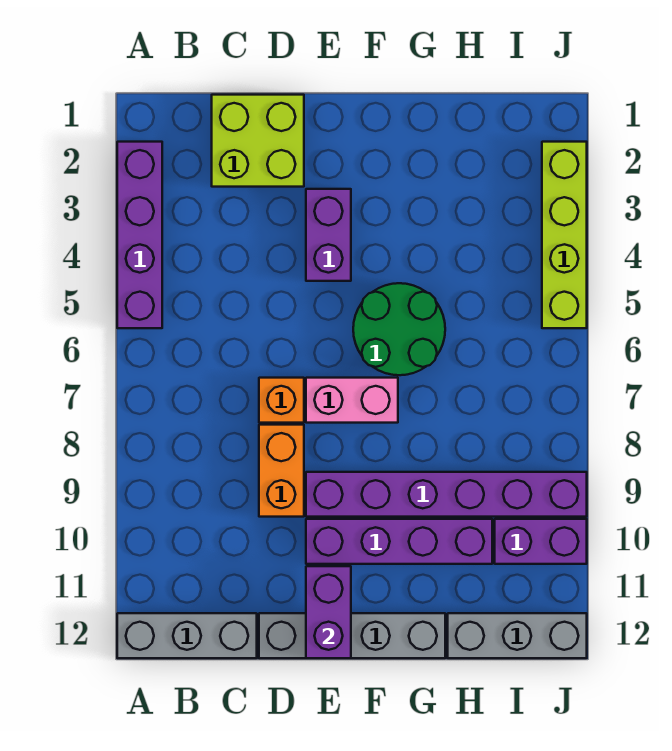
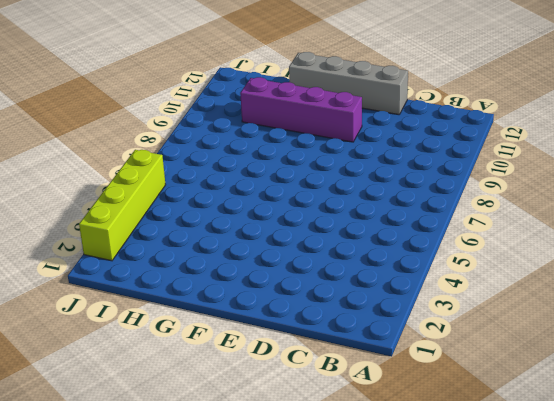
none -> purple brick A2:A5 level 1
none -> grey brick A12:C12 level 1
none -> lime brick C1:D2 level 1

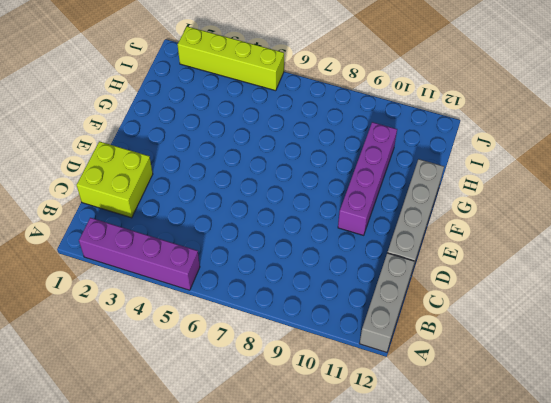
none -> orange brick D7 level 1
none -> orange brick D8:D9 level 1
none -> purple brick E3:E4 level 1

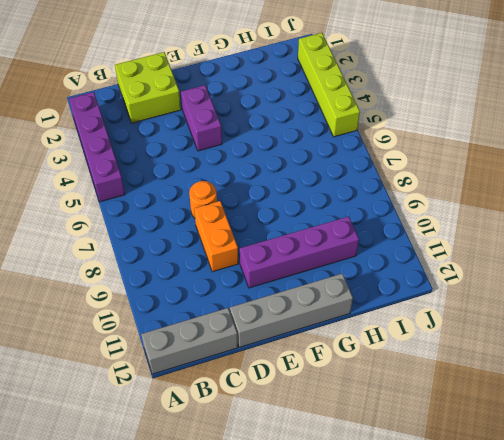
orange round brick D7 level 1 -> orange brick D7 level 1
none -> pink brick E7:F7 level 1
none -> purple brick E9:J9 level 1
none -> green round brick F5:G6 level 1

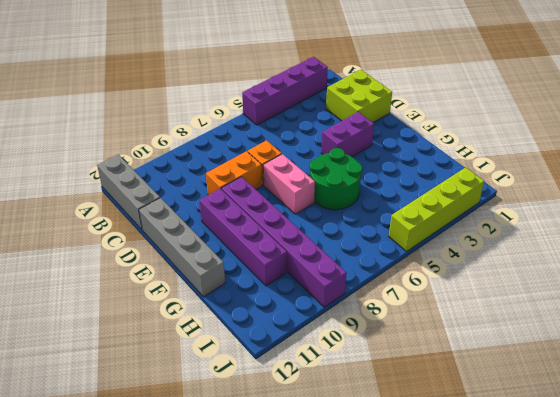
none -> grey brick H12:J12 level 1
none -> purple brick I10:J10 level 1
none -> purple brick E11:E12 level 2

